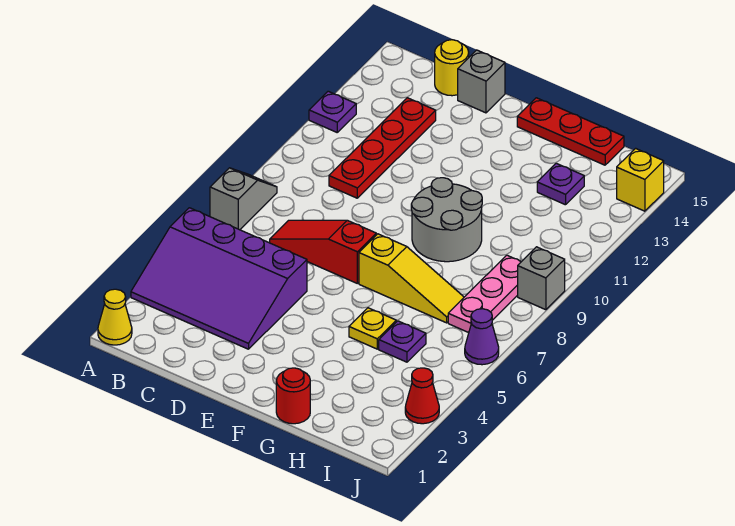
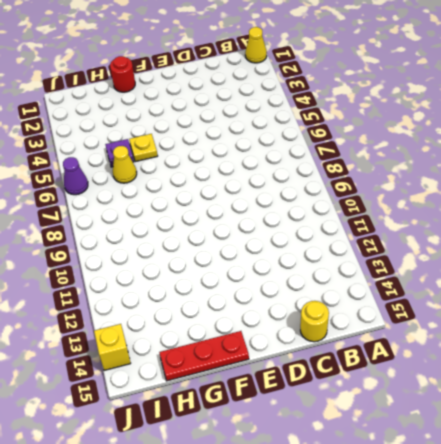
yellow cone H6 level 1 -> none
none -> purple slope A3:D5 level 1 top 5
none -> grey slope A7:A8 level 1 top 7
none -> purple plate A12 level 1

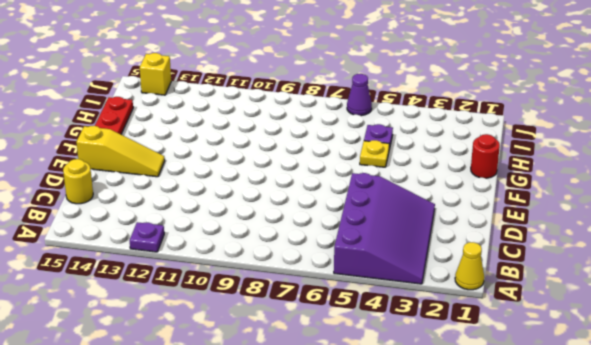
yellow slope E13:E15 level 1 top 15 -> yellow slope F7:H7 level 1 top F
none -> grey slope A7:A8 level 1 top 7
none -> red slope C7:E7 level 1 top E
none -> red plate C10:C13 level 1

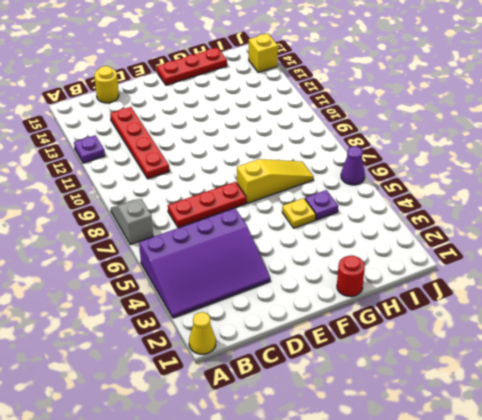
red plate C7:E7 level 1 -> red slope C7:E7 level 1 top E
none -> grey brick D15 level 1
none -> grey round brick F9:G10 level 1
none -> purple plate H13 level 1

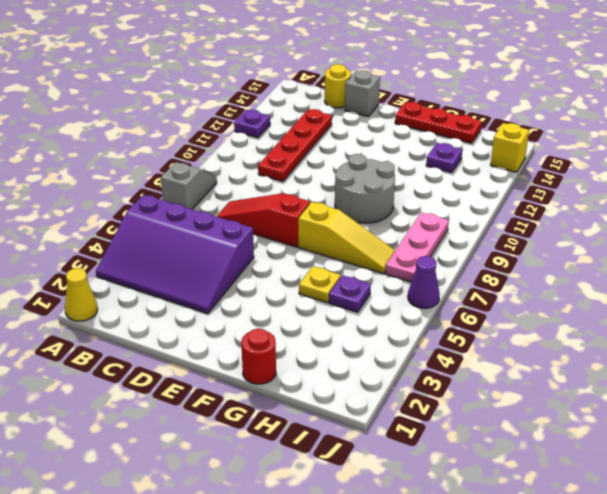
none -> red cone J3 level 1
none -> grey brick J9 level 1

